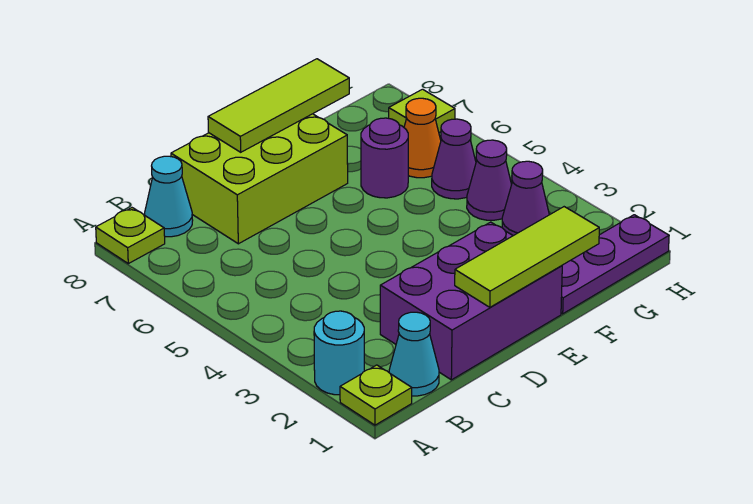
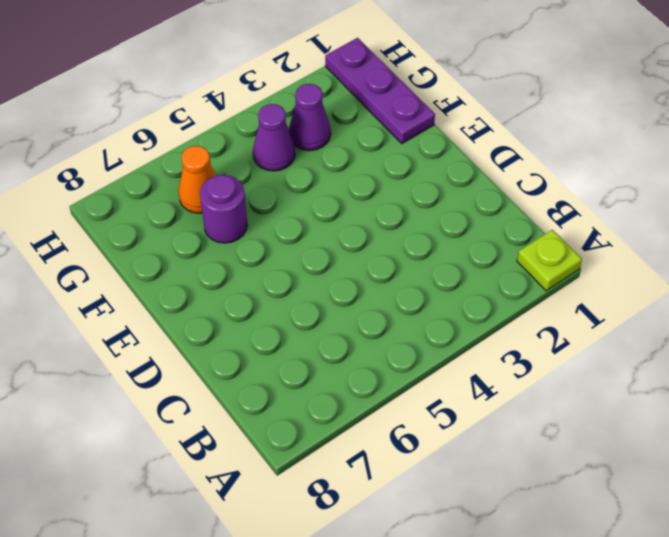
none -> cyan round brick A2 level 1
none -> lime plate A8 level 1
none -> cyan cone B1 level 1

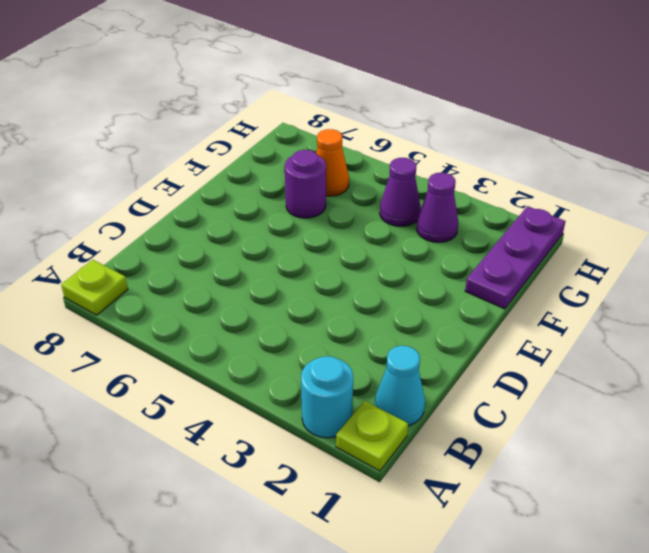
none -> cyan cone B8 level 1
none -> purple brick C1:E2 level 1
none -> lime brick C7:E8 level 1

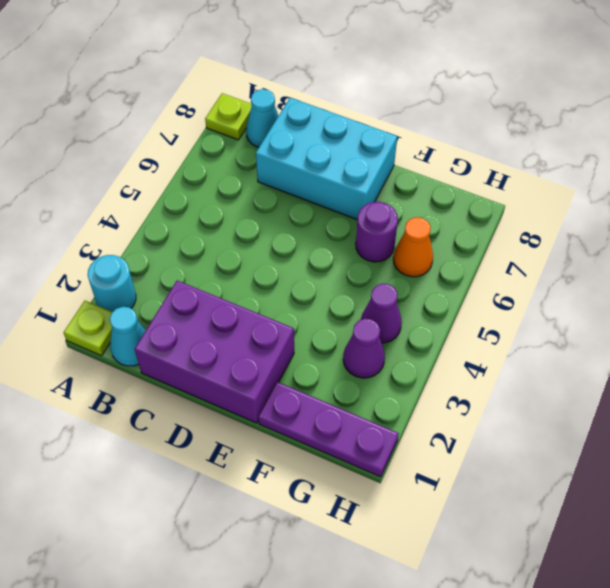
cyan brick C7:E8 level 1 -> lime brick C7:E8 level 1
none -> purple cone G5 level 1
none -> lime tile H7 level 1
none -> lime tile D1:F1 level 2

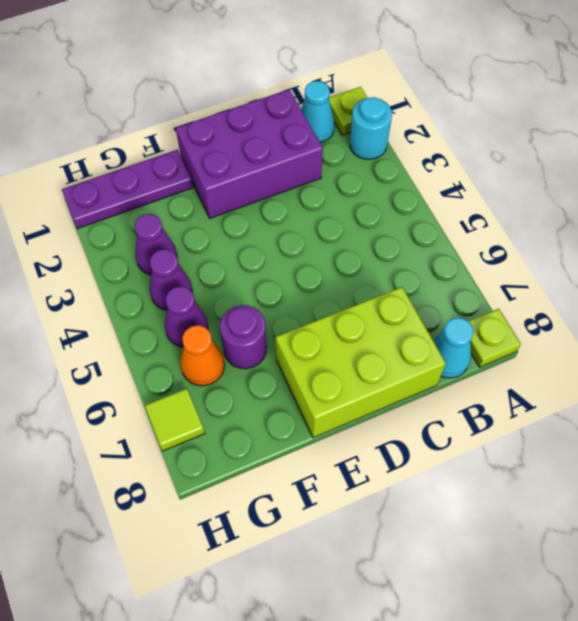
none -> lime tile D1:F1 level 2
none -> lime tile D8:F8 level 2

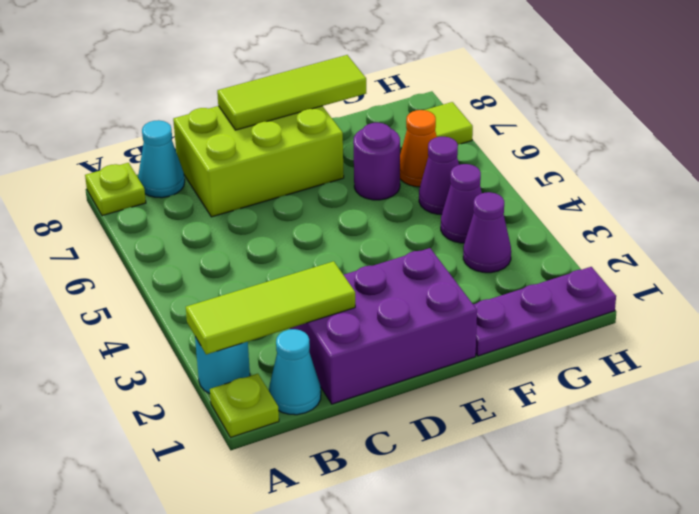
lime tile A2:C2 level 2 -> lime tile D1:F1 level 2

